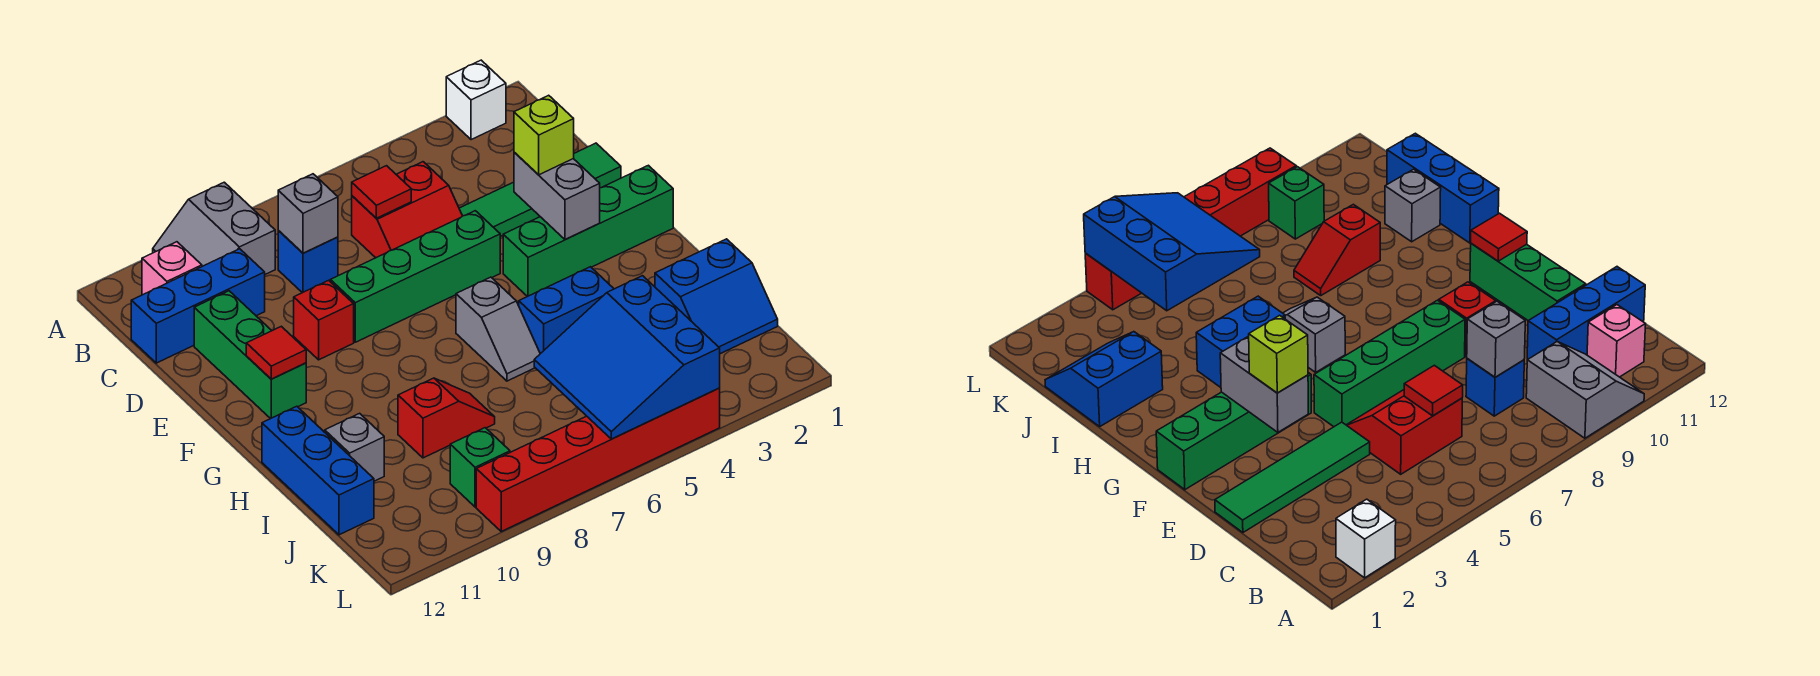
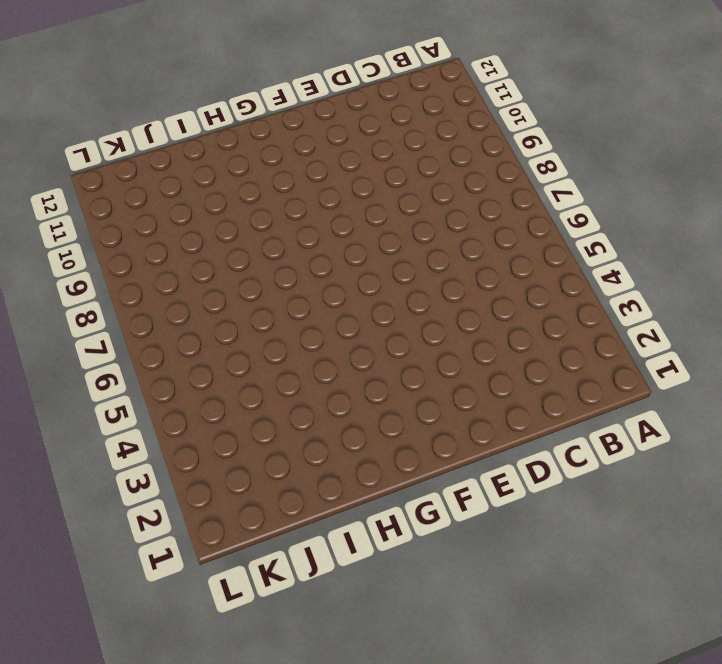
none -> white brick A2 level 1
none -> grey slope A9:B10 level 1 top 9
none -> pink brick B11 level 1

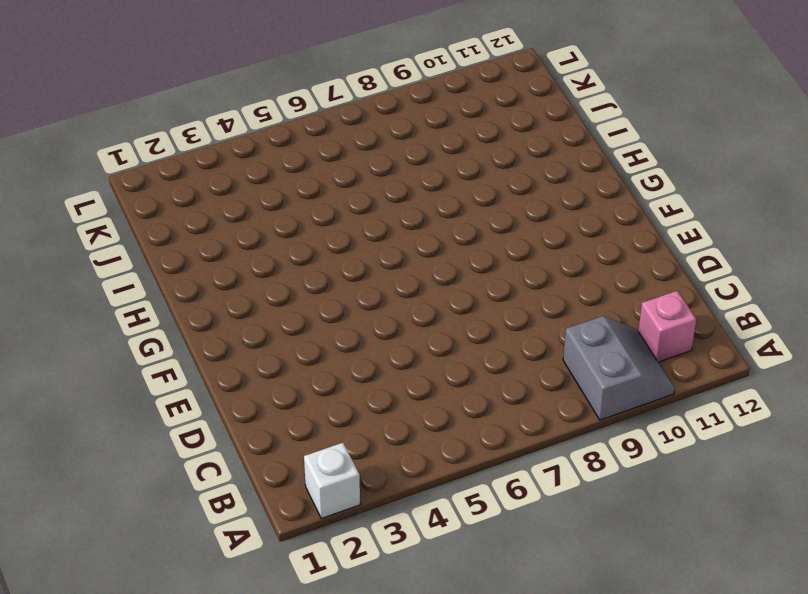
none -> red slope C5:D6 level 1 top C
none -> blue brick C8 level 1
none -> blue brick C10:C12 level 1

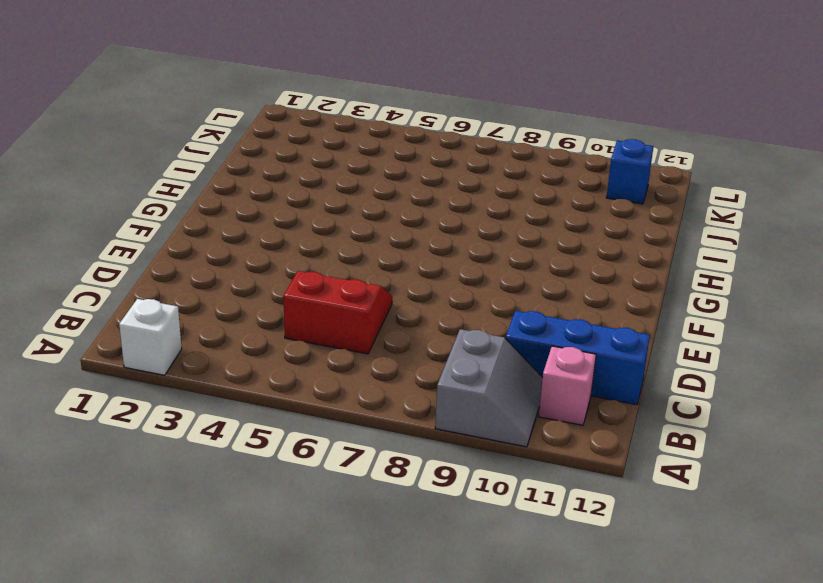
blue brick K11 level 1 -> blue brick C8 level 1
none -> green tile D1:D4 level 1
none -> green brick D11:F11 level 1
none -> green brick E5:E8 level 1

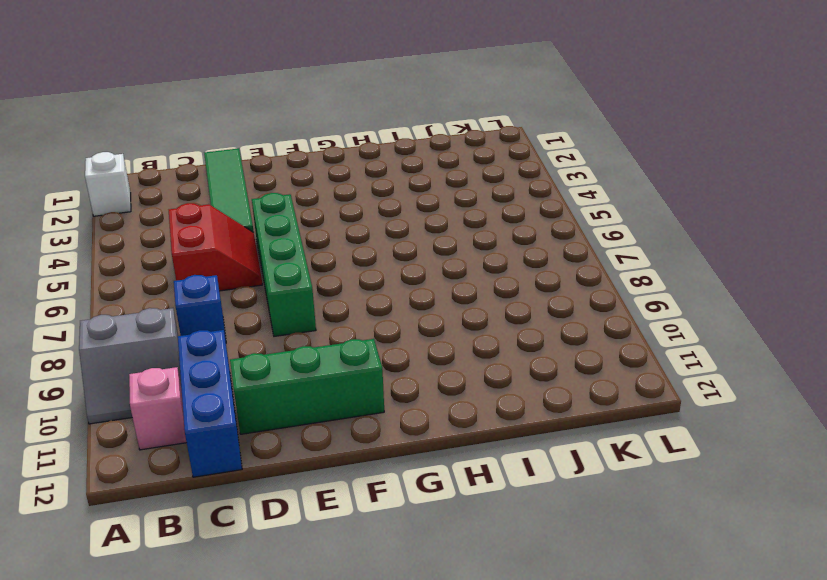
none -> red brick E9 level 1
none -> green brick F1:F4 level 1
none -> grey slope G6:H6 level 1 top G

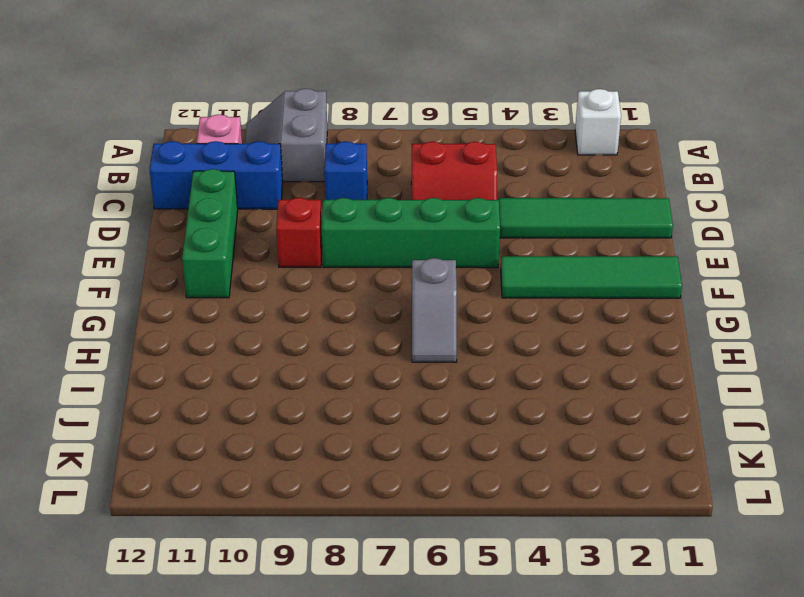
green tile F1:F4 level 1 -> green brick F1:F4 level 1
none -> blue brick H4:H5 level 1
none -> blue brick H12:J12 level 1
none -> blue slope I1:J2 level 1 top I

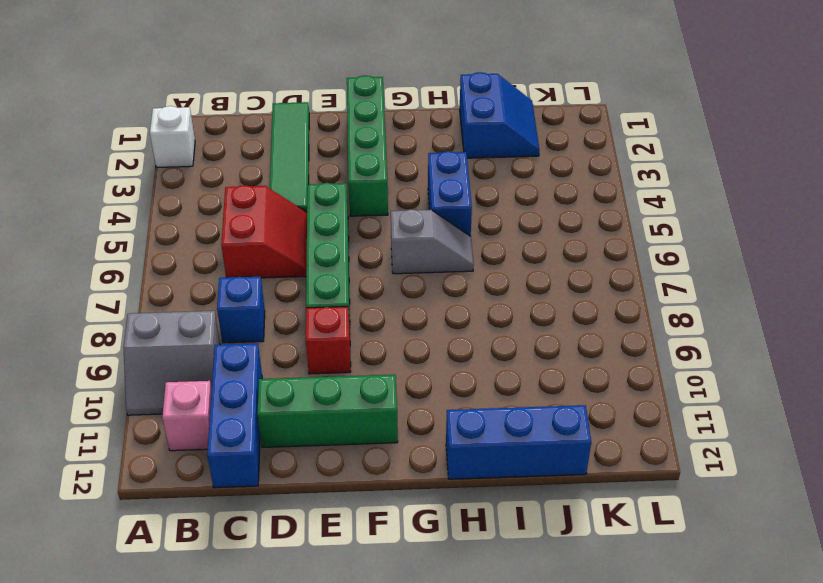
none -> red slope I8:I9 level 1 top 9
none -> grey brick I11 level 1
none -> green brick K9 level 1

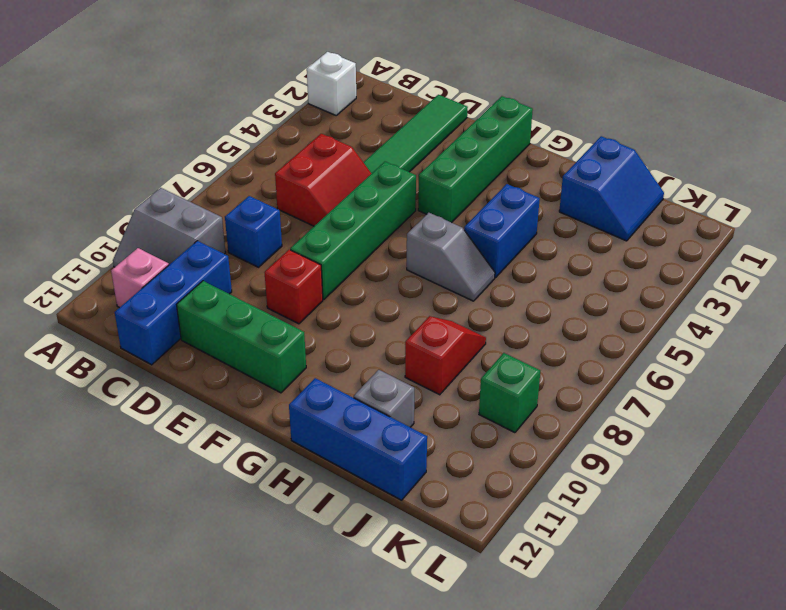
none -> red brick L4:L9 level 1
none -> red tile C6 level 2
none -> grey brick C8 level 2

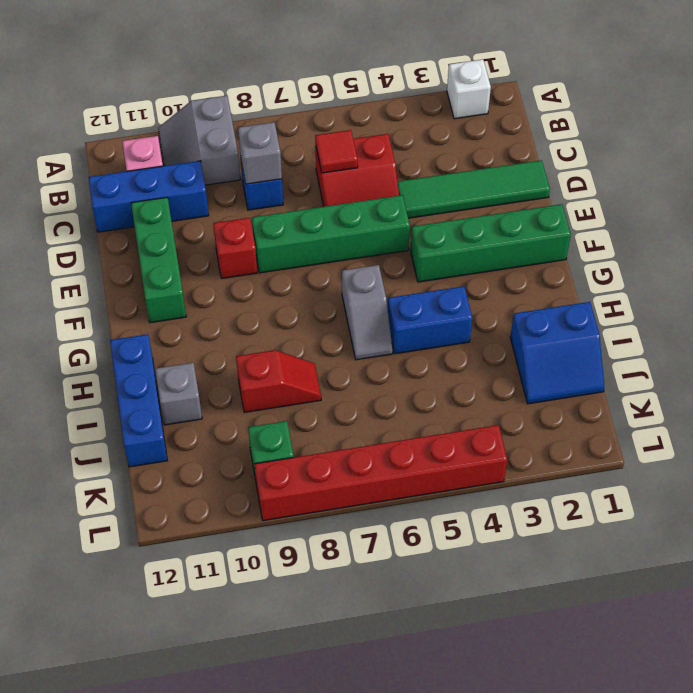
none -> grey brick E3:F3 level 2
none -> red tile F11 level 2
none -> blue slope J4:L6 level 2 top 4

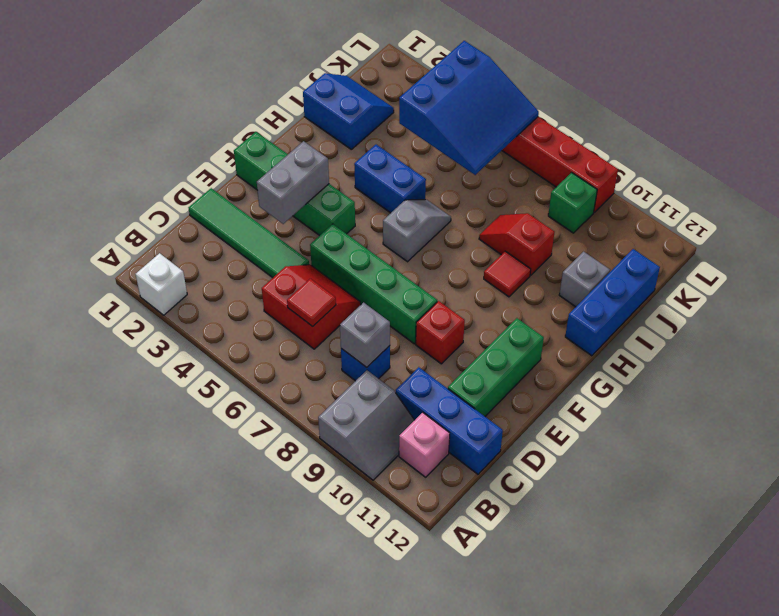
red tile H9 level 1 -> red tile F11 level 2
none -> lime brick E3 level 3

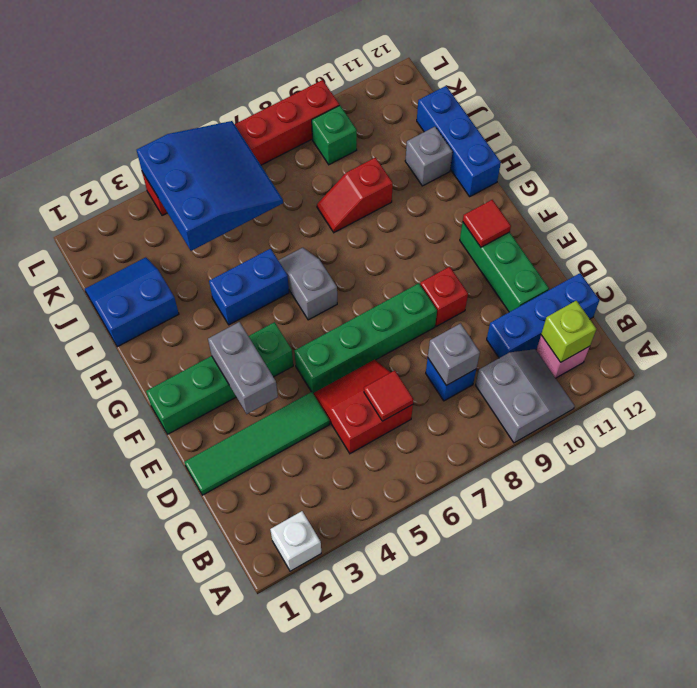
lime brick B11 level 2 -> lime brick E3 level 3

